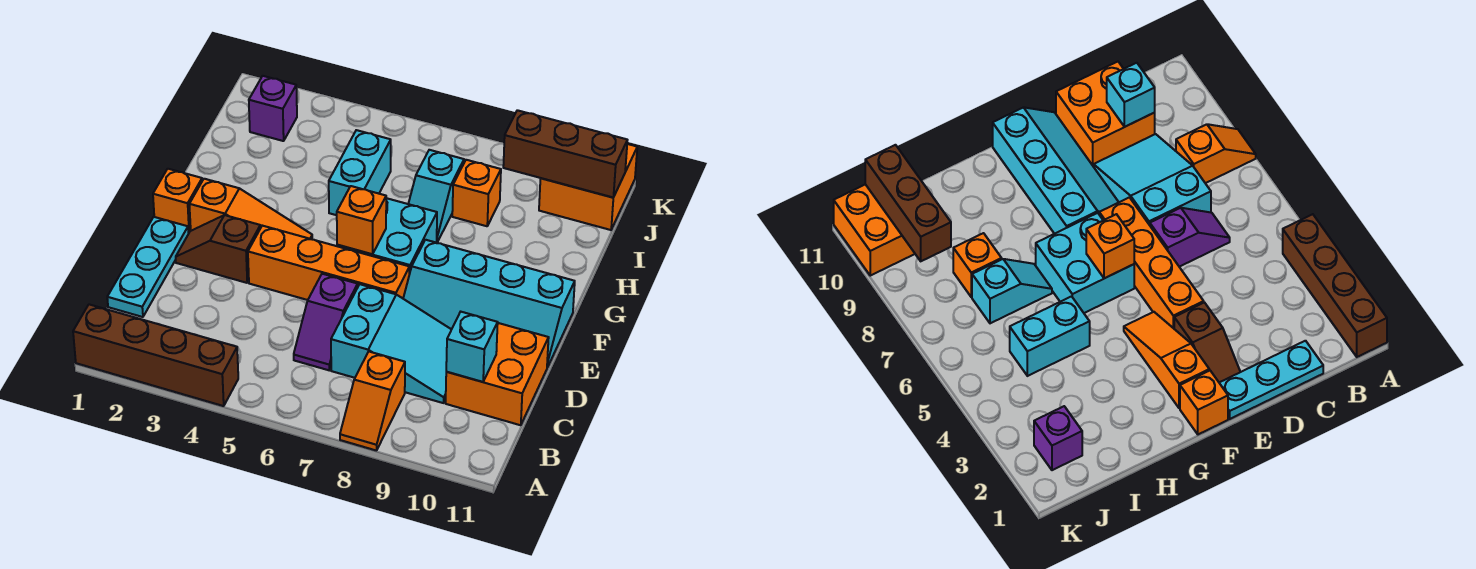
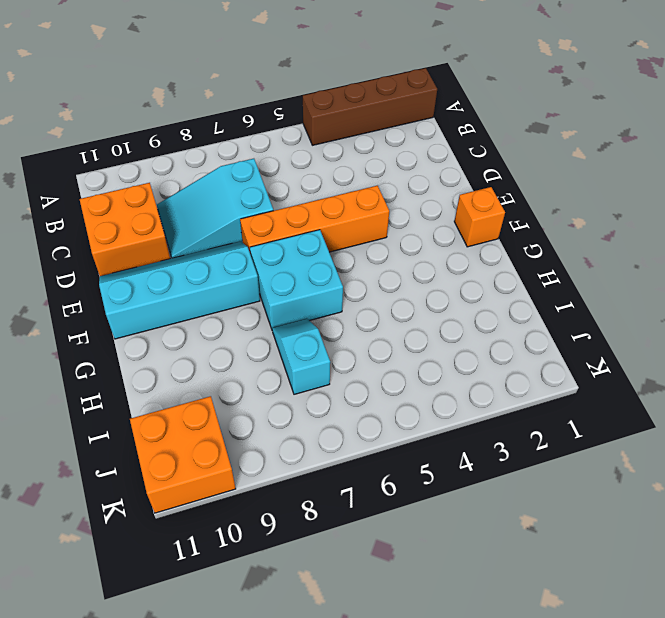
none -> orange slope A8:B8 level 1 top B
none -> cyan plate C1:E1 level 1
none -> purple slope C6:D6 level 1 top D

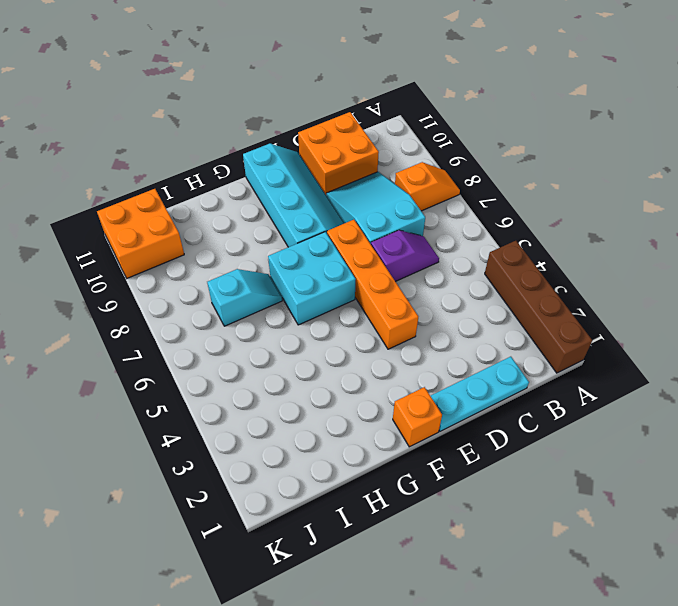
none -> brown slope E2:E3 level 1 top 3
none -> orange slope F2:F4 level 1 top 2
none -> cyan brick H5:I5 level 1

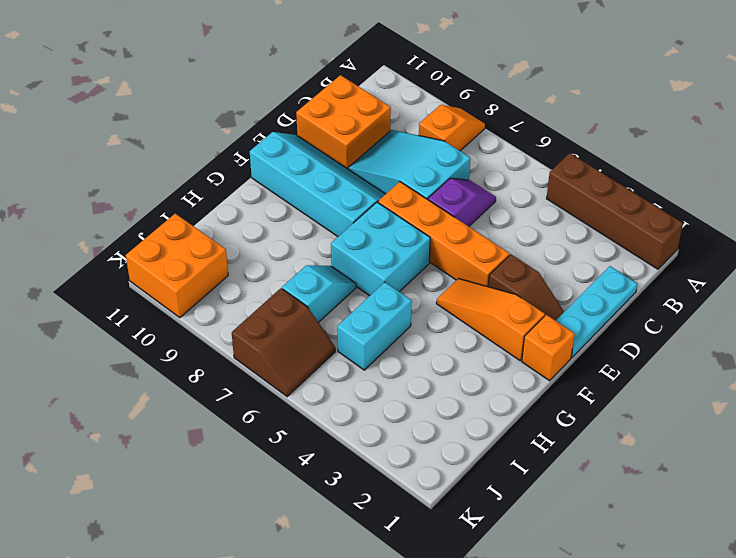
brown slope J6:K7 level 1 top 7 -> none
none -> orange brick I8 level 1
none -> purple brick J2 level 1
none -> cyan brick C10 level 2

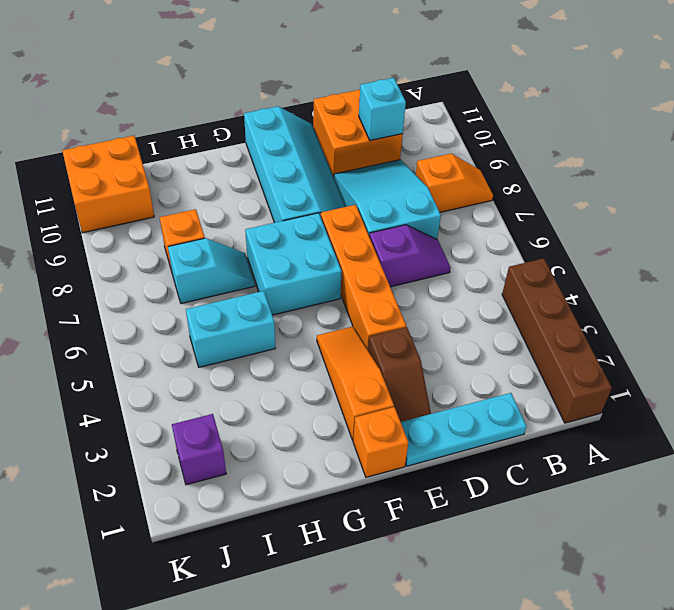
none -> orange brick F6 level 2
none -> brown brick J9:J11 level 2

